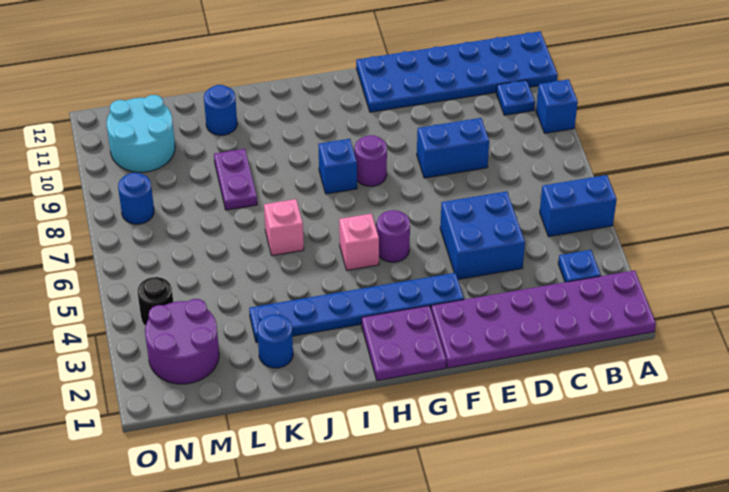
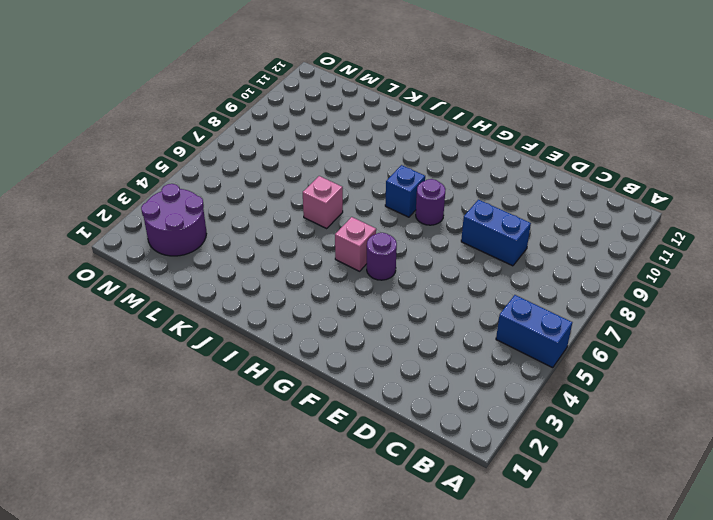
none -> purple plate A1:F2 level 1
none -> blue brick A9 level 1
none -> blue plate A11:F12 level 1

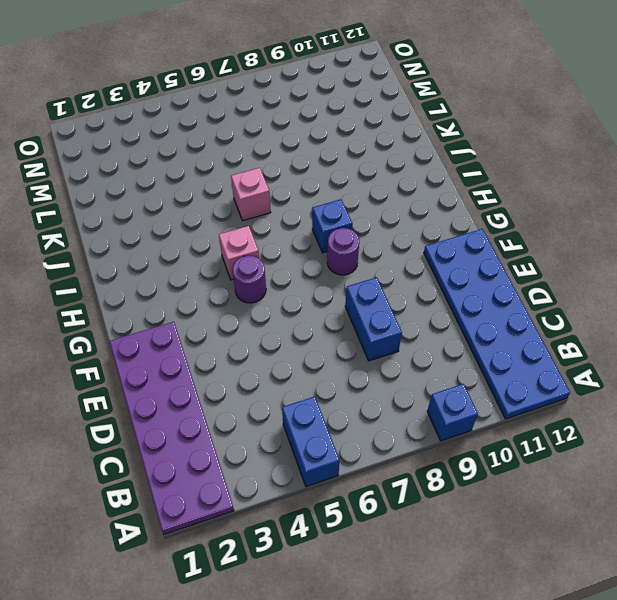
none -> blue plate B3 level 1
none -> blue plate B10 level 1
none -> blue brick D4:E5 level 1

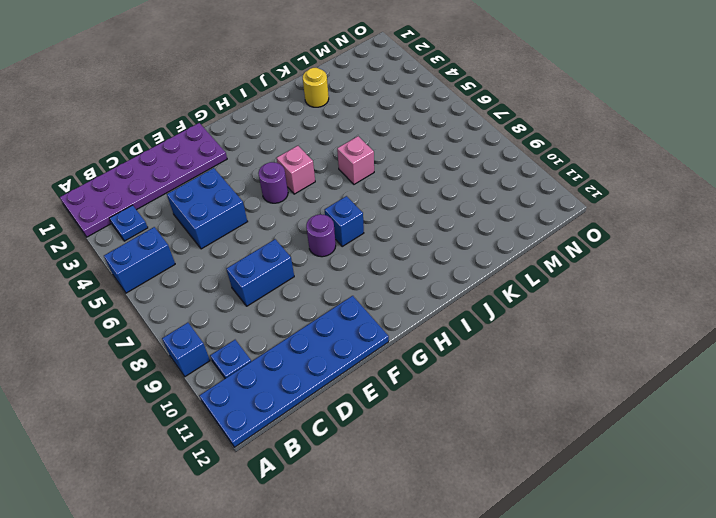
yellow round brick K2 level 1 -> blue round brick K2 level 1
none -> blue plate F3:K3 level 1
none -> purple plate G1:H2 level 1
none -> purple plate K8:K9 level 1

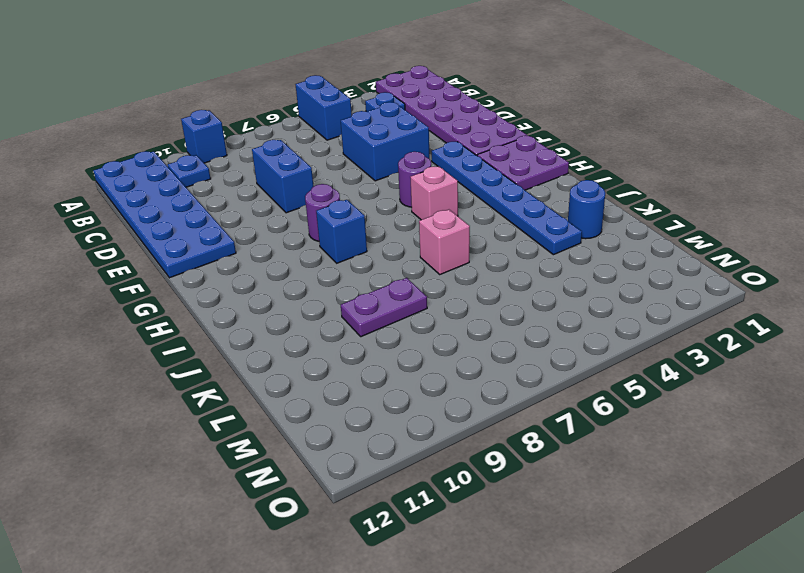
none -> blue round brick K11 level 1
none -> purple round brick M2:N3 level 1
none -> cyan round brick M10:N11 level 1

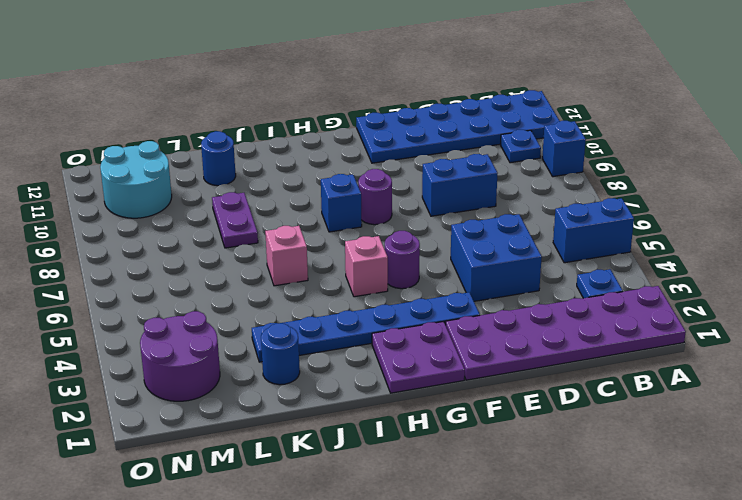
none -> black round brick N4 level 1
none -> blue round brick N8 level 1

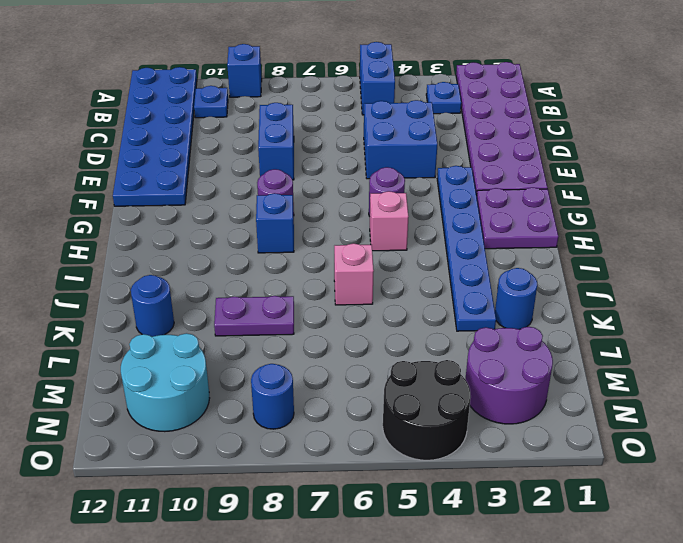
black round brick N4:O5 level 1 -> black round brick N4 level 1

